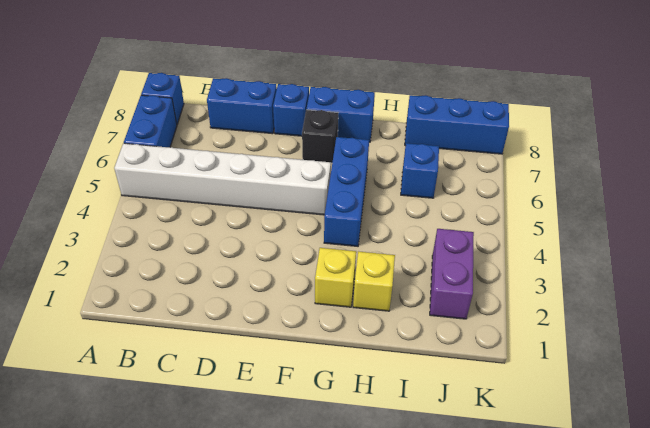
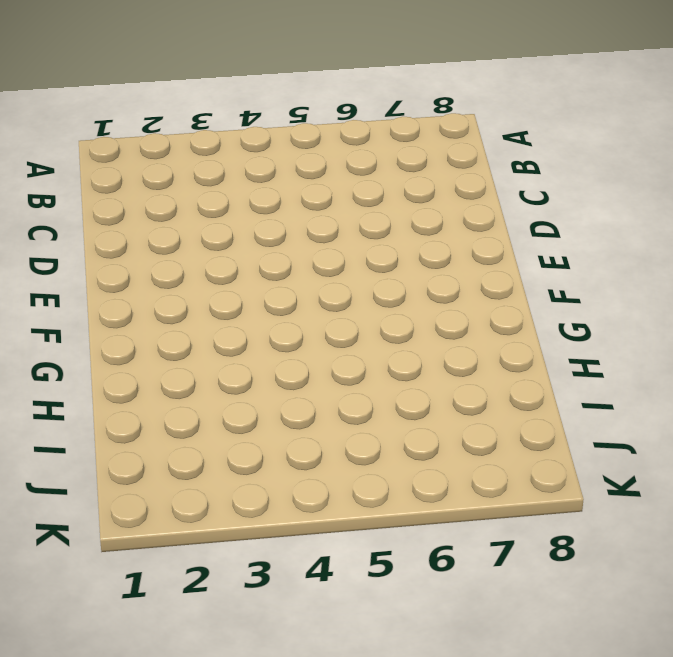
none -> white brick A5:F5 level 1
none -> blue brick A6:A7 level 1
none -> blue brick A8 level 1

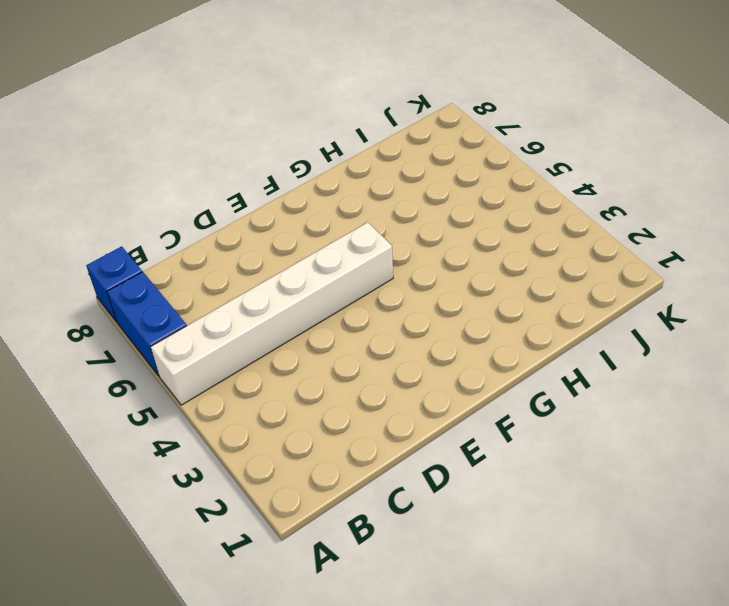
none -> blue brick C8:D8 level 1
none -> blue brick E8 level 1
none -> black brick F7 level 1

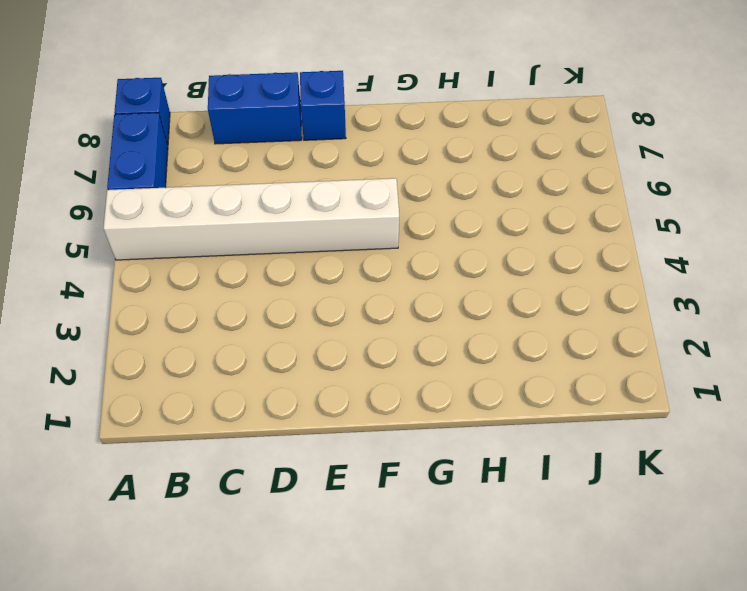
none -> black brick F7 level 1
none -> blue brick F8:G8 level 1
none -> yellow brick G2 level 1

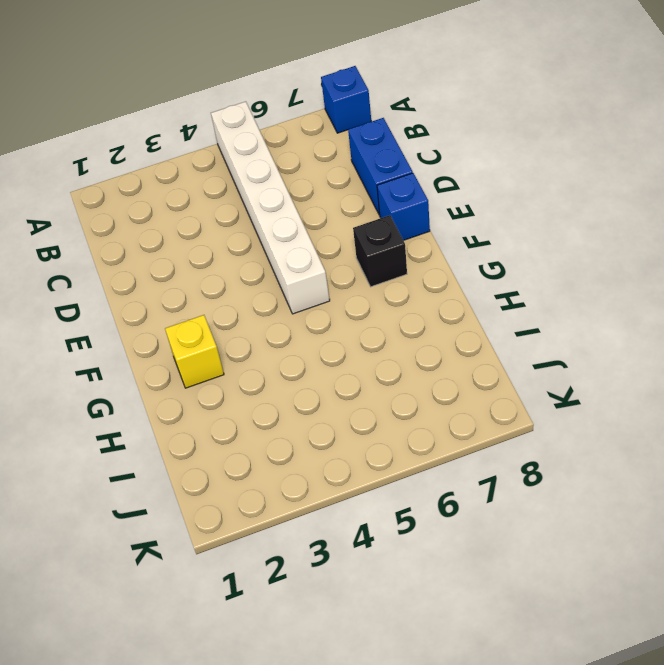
none -> blue brick A6:A7 level 1
none -> blue brick F8:G8 level 1
none -> blue brick G4:G6 level 1

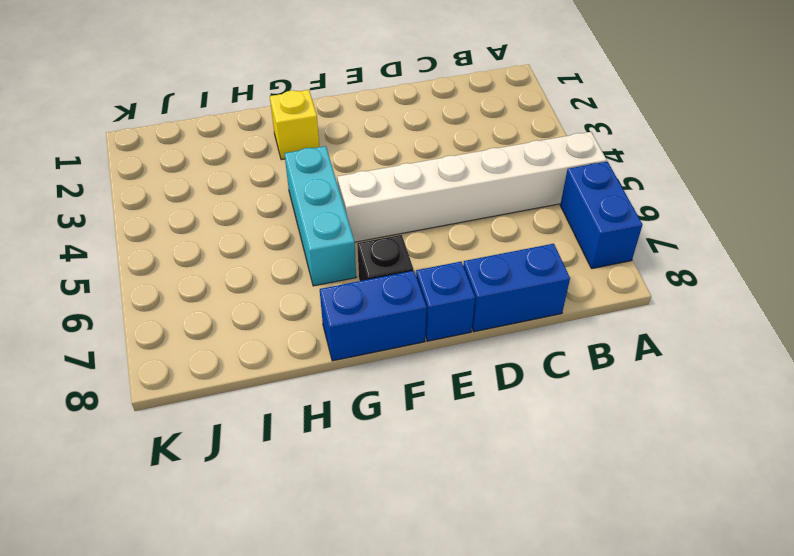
cyan brick G4:G6 level 1 -> blue brick G4:G6 level 1
none -> blue brick A8 level 1
none -> yellow brick H2 level 1
none -> blue brick I6 level 1

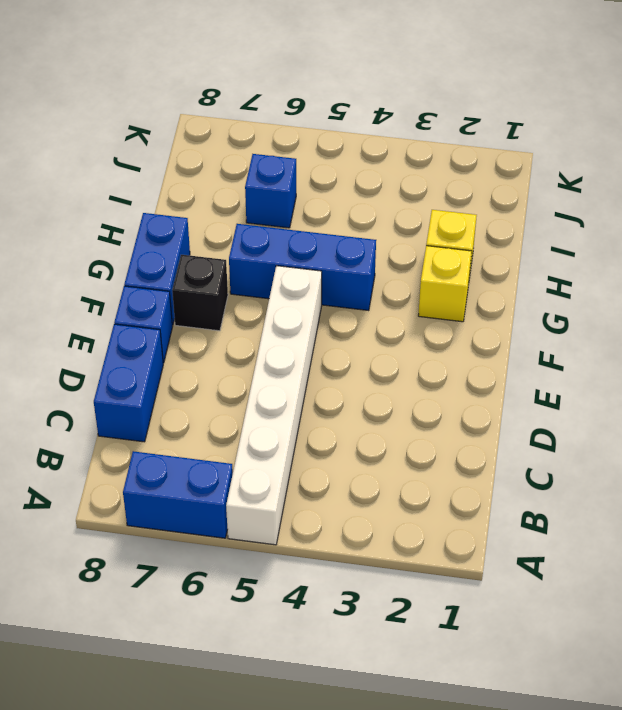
none -> blue brick A8 level 1
none -> blue brick I8:K8 level 1
none -> purple brick J2:J3 level 1

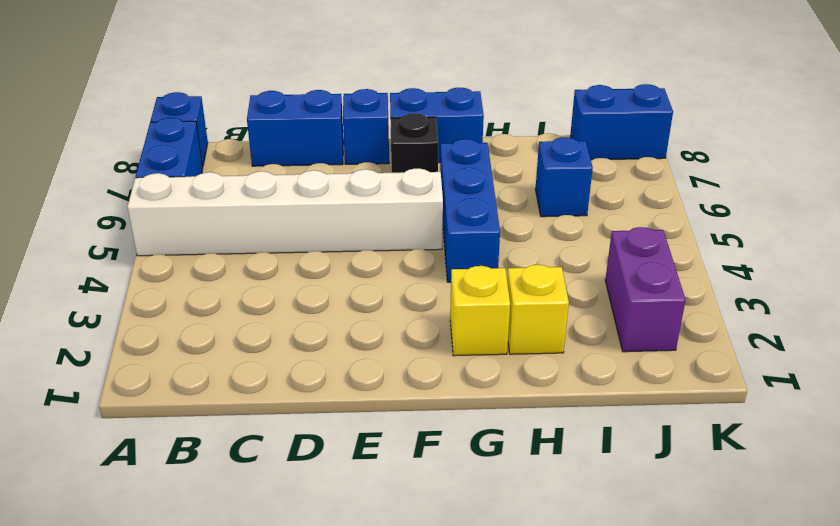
blue brick J8:K8 level 1 -> blue brick I8:K8 level 1

